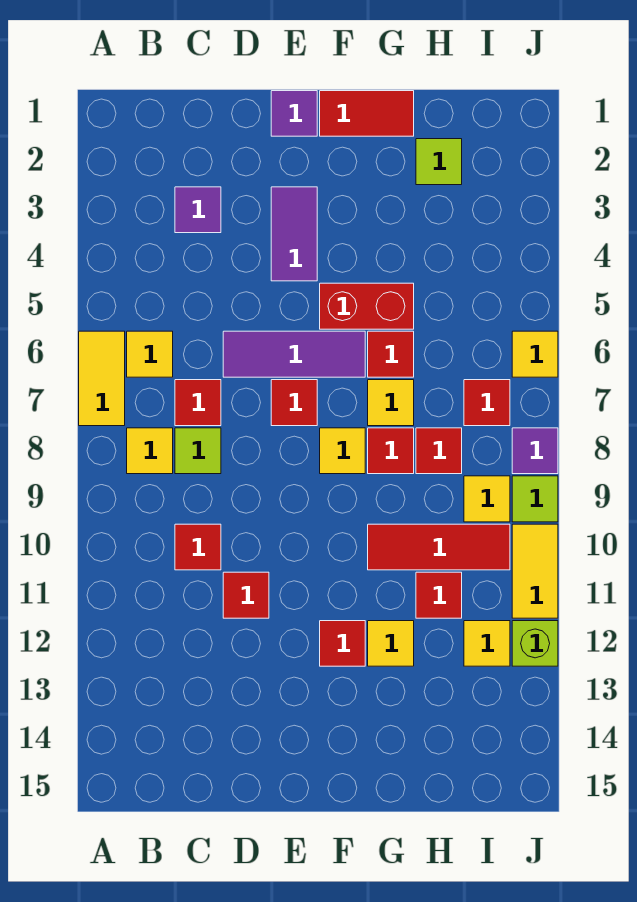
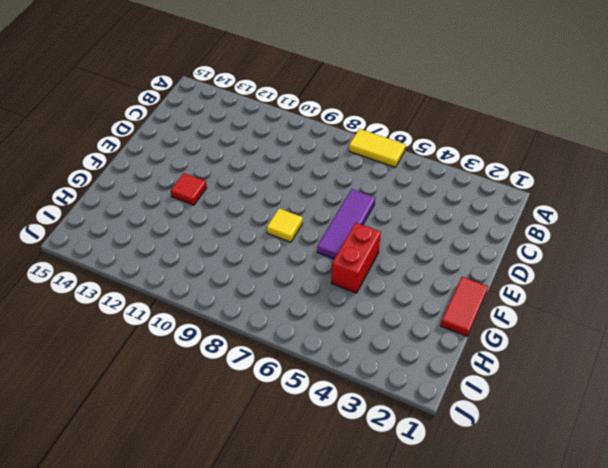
none -> yellow tile B6 level 1
none -> yellow tile B8 level 1
none -> purple tile C3 level 1
none -> red tile C7 level 1

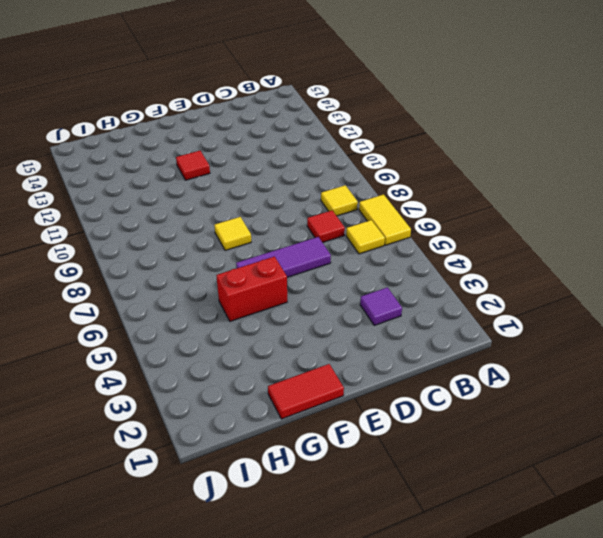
none -> lime tile C8 level 1
none -> red tile C10 level 1
none -> red tile D11 level 1
none -> purple tile E1 level 1

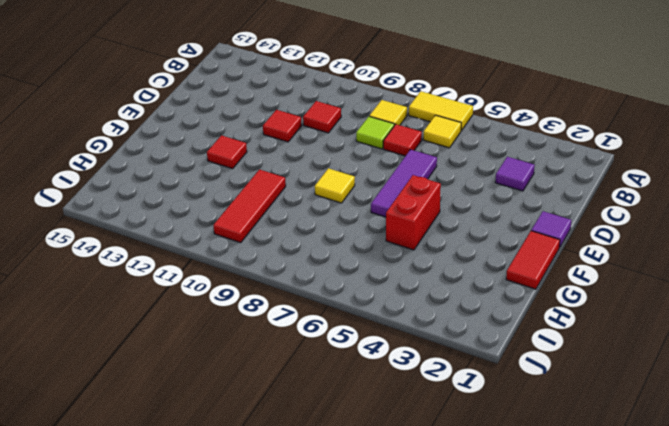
none -> purple tile E3:E4 level 1
none -> red tile E7 level 1
none -> red tile G6 level 1
none -> yellow tile G7 level 1

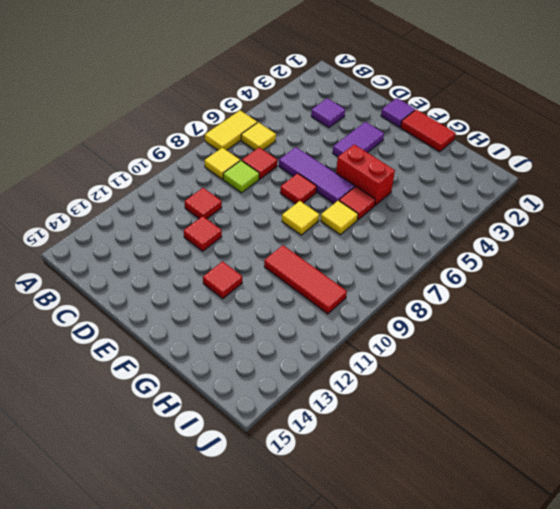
none -> red tile G8 level 1
none -> yellow tile G12 level 1
none -> lime tile H2 level 1
none -> red tile H8 level 1

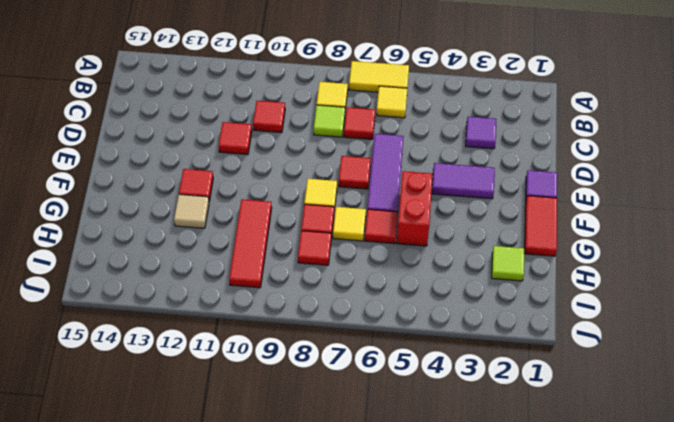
tan tile G12 level 1 -> yellow tile G12 level 1
none -> red tile H11 level 1
none -> red tile I7 level 1
none -> yellow tile I9 level 1
none -> yellow tile I12 level 1

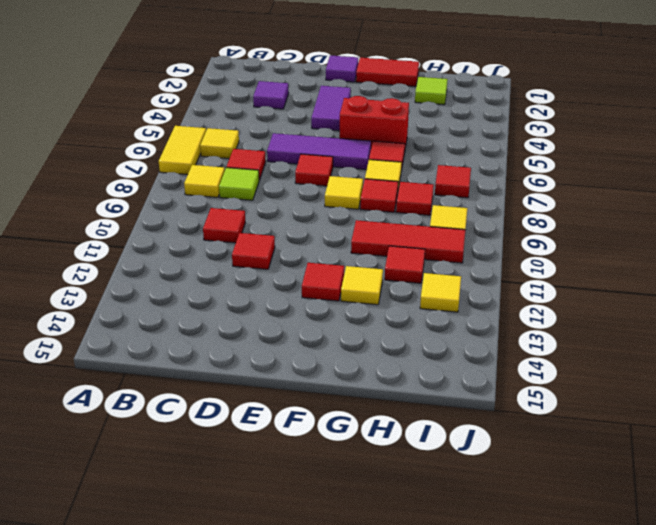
none -> yellow tile J6 level 1
none -> purple tile J8 level 1
none -> lime tile J9 level 1
none -> yellow tile J10:J11 level 1

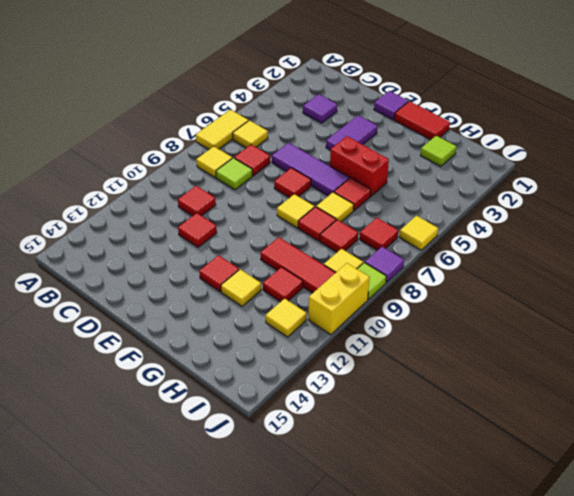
yellow brick J10:J11 level 1 -> yellow tile J10:J11 level 1
none -> lime brick J12 level 1

